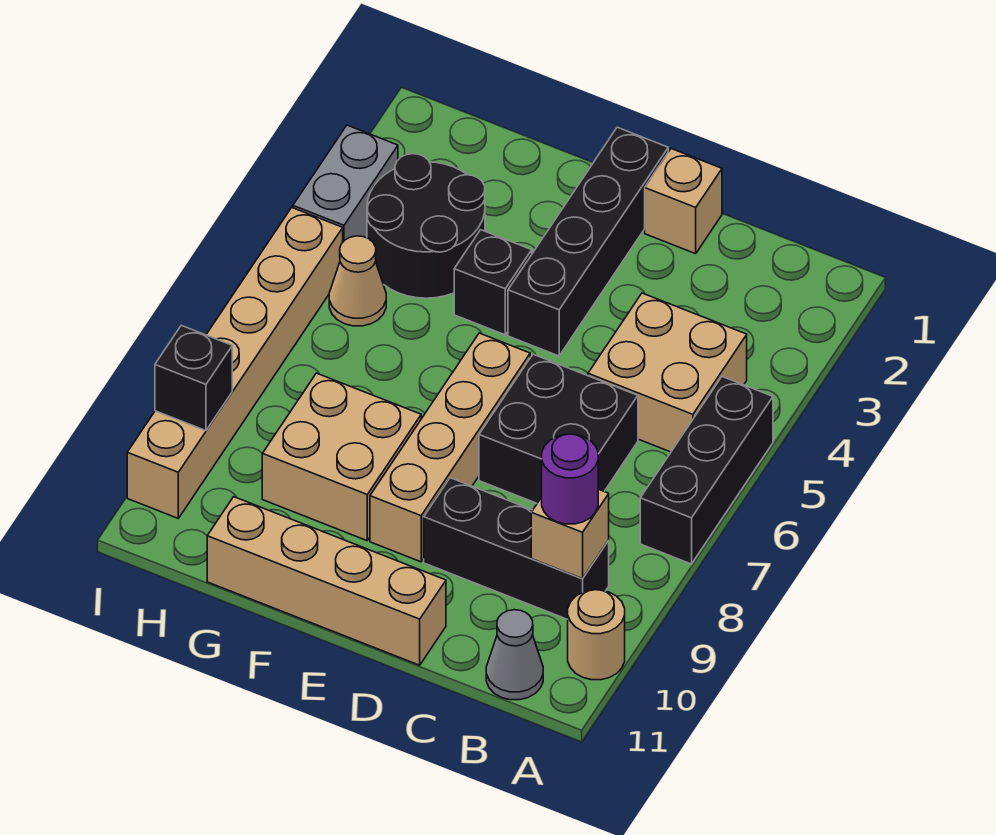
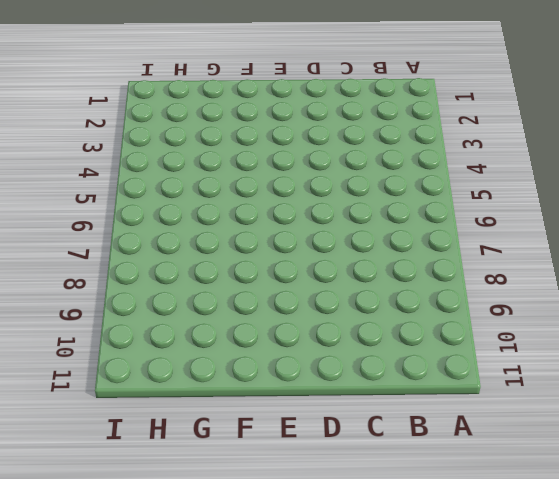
none -> black brick A5:A7 level 1
none -> tan round brick A10 level 1
none -> tan brick B4:C5 level 1

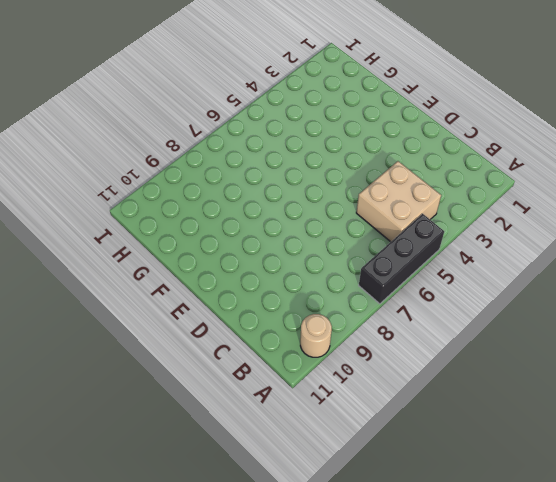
none -> black brick B9:D9 level 1
none -> grey cone B11 level 1
none -> black brick C6:D7 level 1

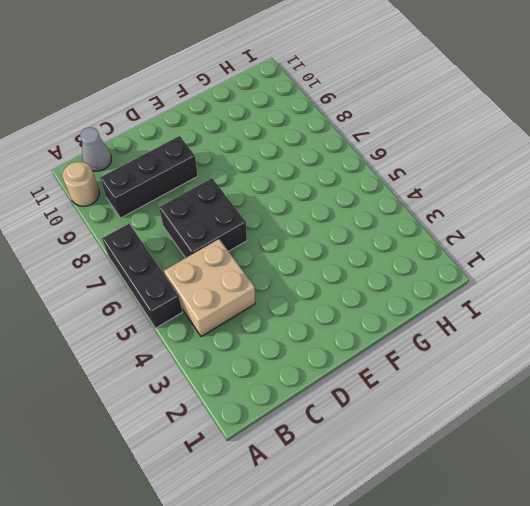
none -> tan brick D1 level 1
none -> tan brick D11:G11 level 1
none -> black brick E1:E4 level 1

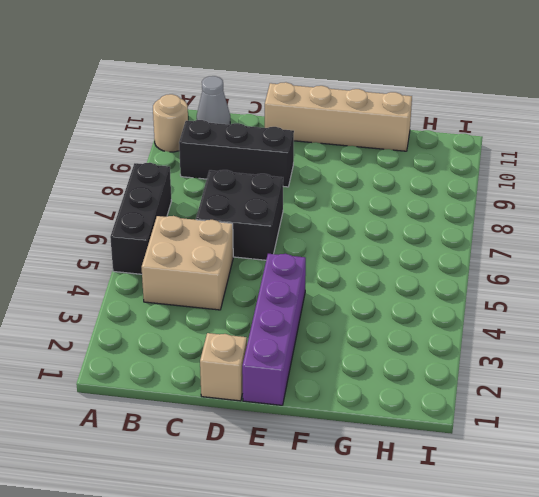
purple brick E1:E4 level 1 -> black brick E1:E4 level 1
none -> tan brick E6:E9 level 1
none -> black brick F4 level 1
none -> tan brick F8:G9 level 1

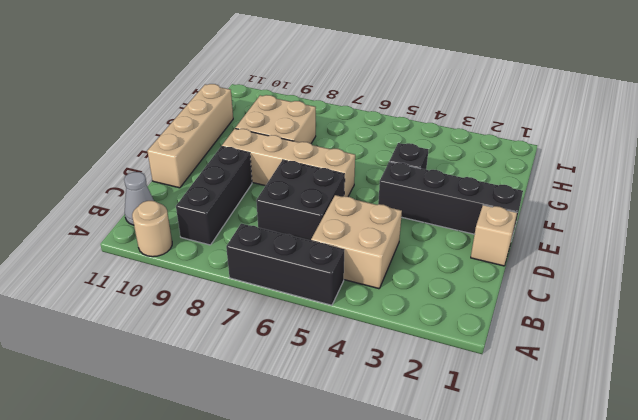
none -> black round brick G3:H4 level 1
none -> tan cone H5 level 1
none -> grey brick I3:I4 level 1

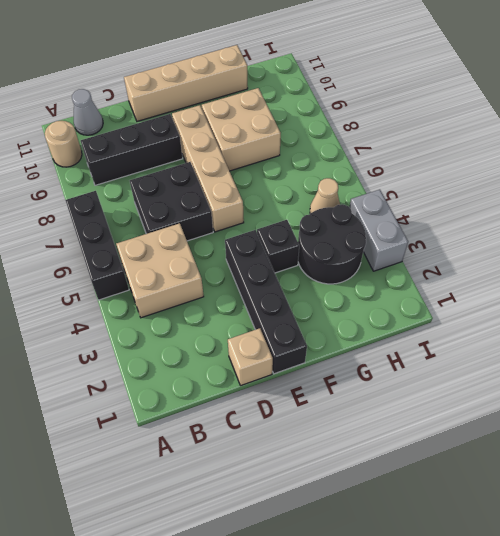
none -> tan brick I5:I10 level 1
none -> tan brick B9 level 2
none -> black brick I9 level 2

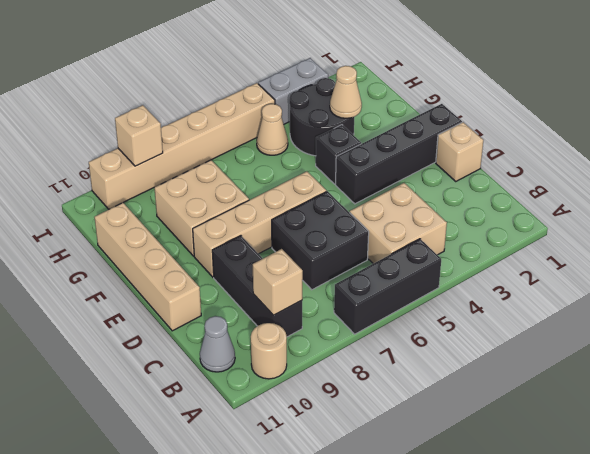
tan cone G3 level 2 -> none
tan brick I9 level 2 -> black brick I9 level 2
none -> purple round brick B9 level 3

